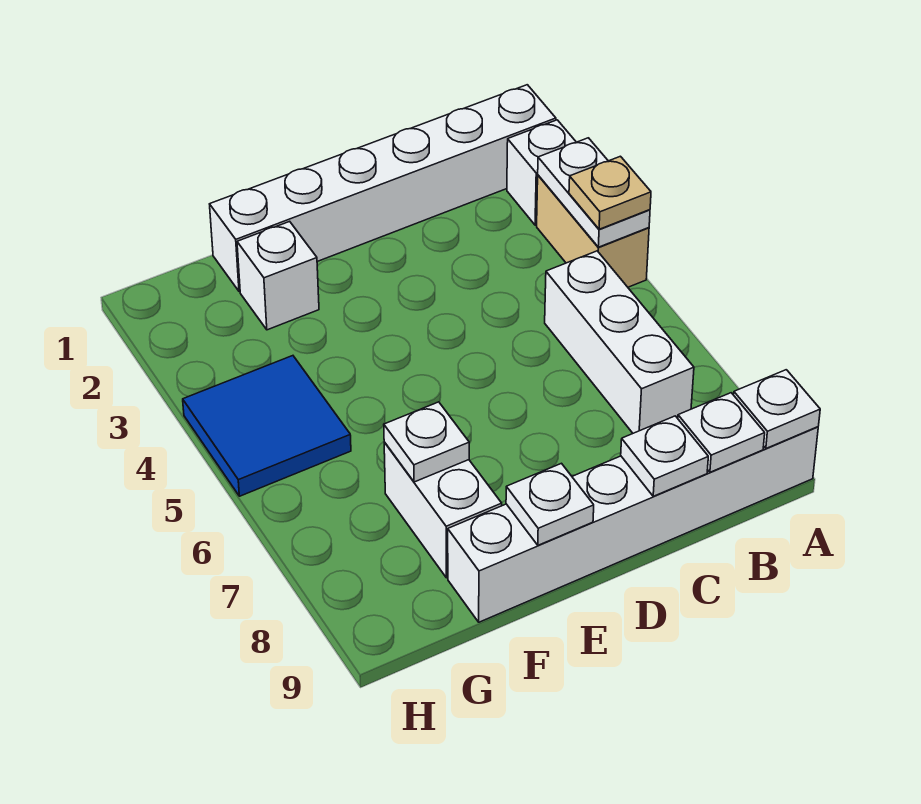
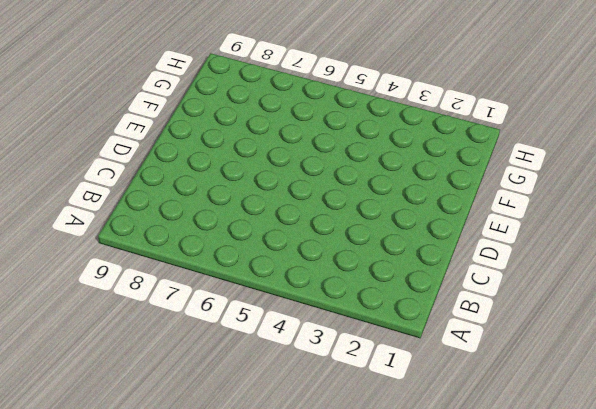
none -> white brick A1:F1 level 1
none -> white brick A2 level 1
none -> tan brick A3:A4 level 1

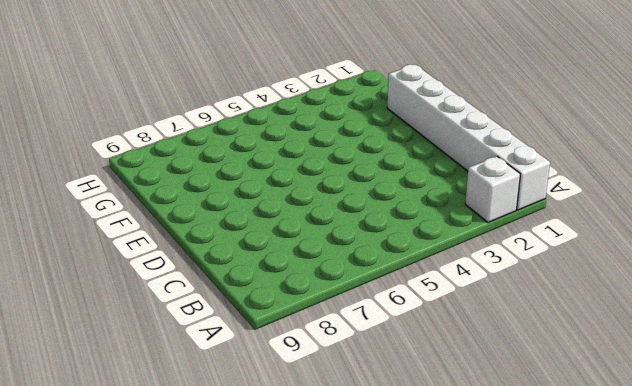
none -> tan brick A3:A4 level 1
none -> white brick A9:F9 level 1
none -> white brick B5:B7 level 1

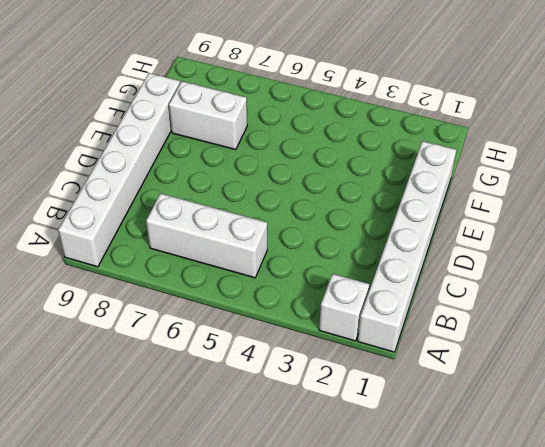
none -> tan brick A3:A4 level 1
none -> white brick F2 level 1
none -> blue tile G4:H5 level 1

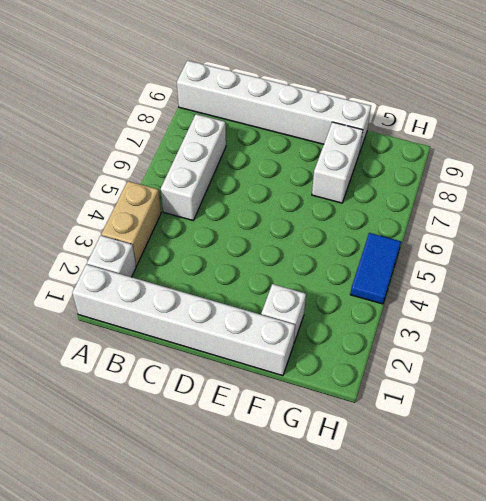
blue tile H4:H5 level 1 -> blue tile G4:H5 level 1
none -> white plate A3:A4 level 2
none -> white plate A9 level 2
none -> white plate B9 level 2

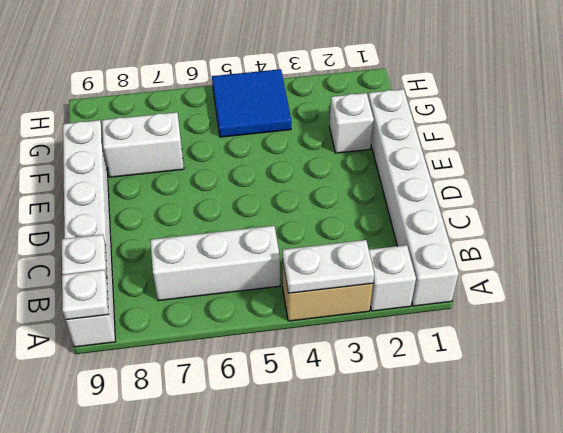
none -> white plate C9 level 2
none -> white plate E9 level 2
none -> white plate F7 level 2

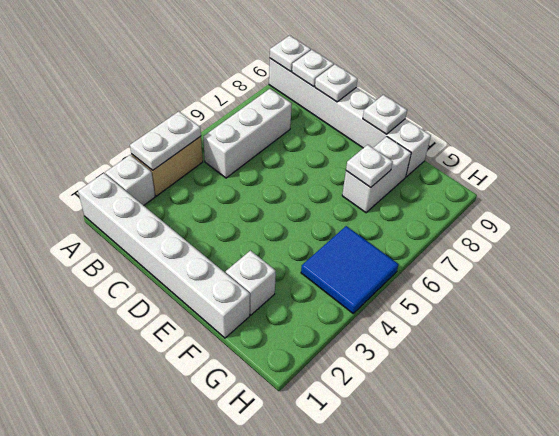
none -> tan plate A4 level 3

